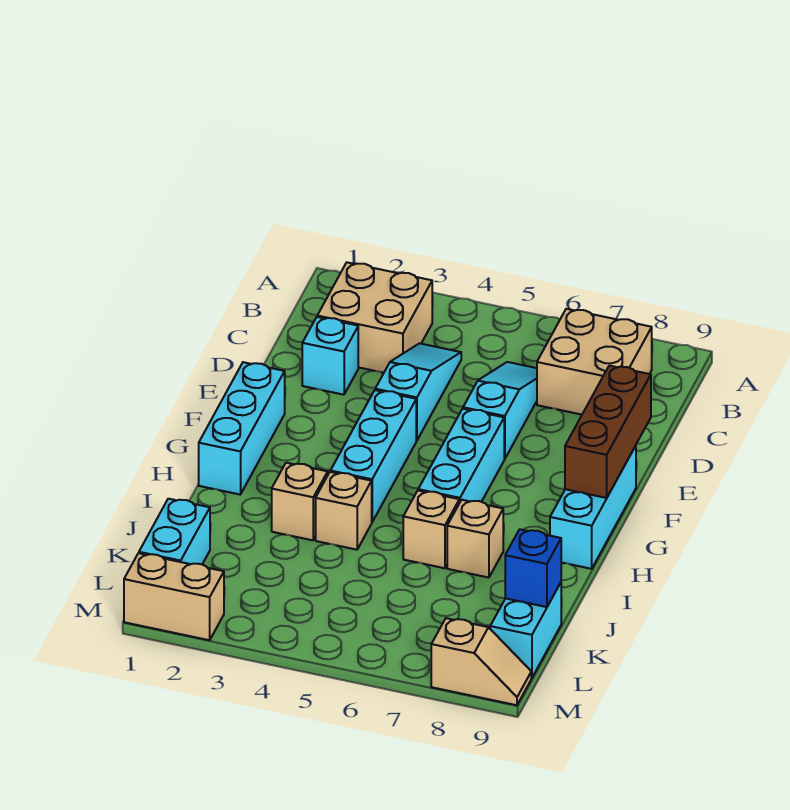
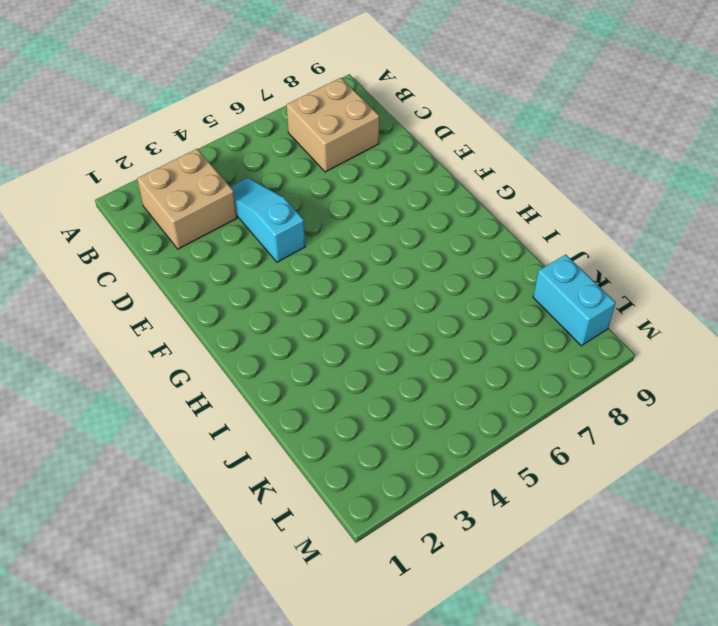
none -> cyan slope C6:E6 level 1 top E
none -> cyan brick D2 level 1
none -> cyan brick F1:H1 level 1

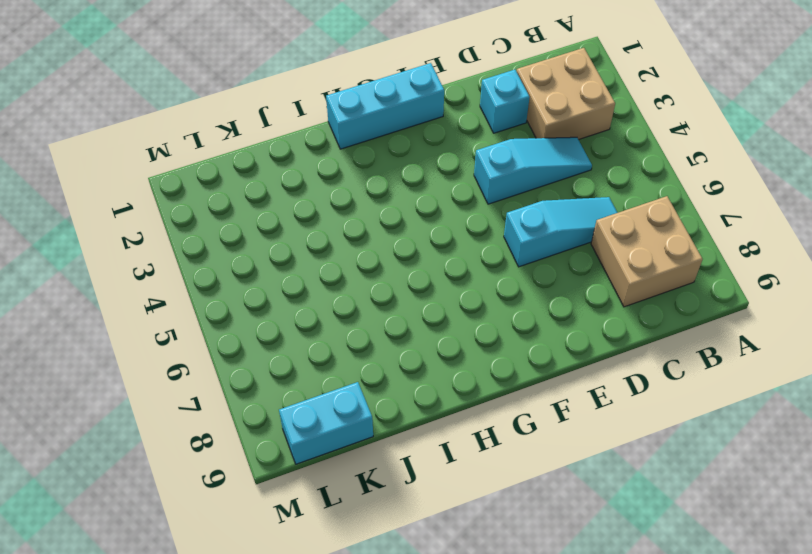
none -> cyan brick F4:H4 level 1
none -> cyan brick F6:H6 level 1
none -> cyan brick F9:H9 level 1

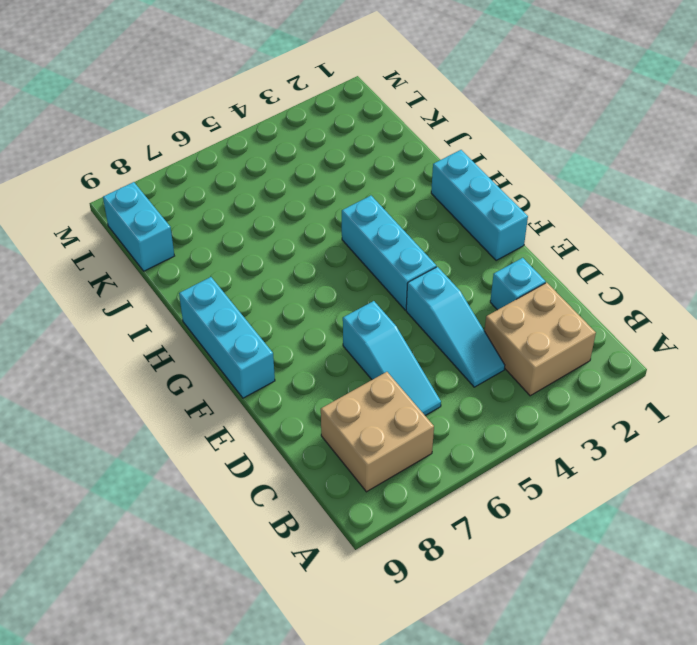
none -> cyan brick F6:H6 level 1
none -> tan brick I3 level 1
none -> tan brick I4 level 1

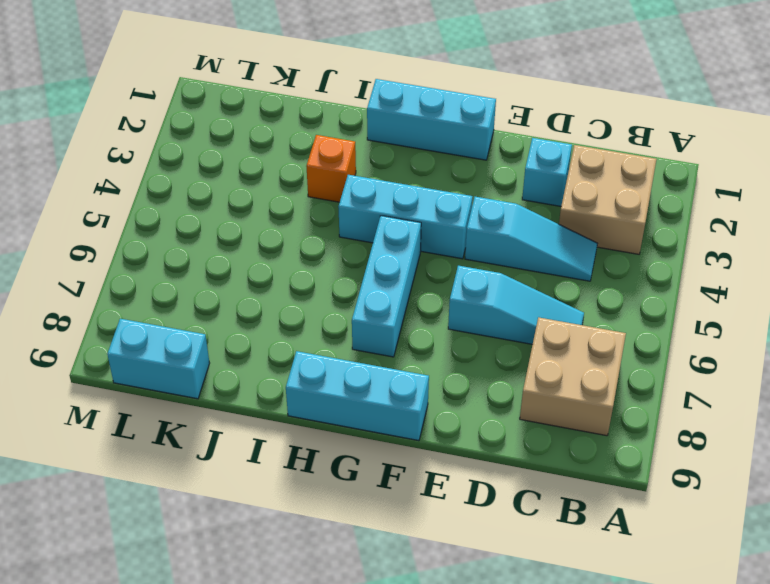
cyan brick G5:G7 level 1 -> cyan brick F6:H6 level 1
orange brick I3 level 1 -> tan brick I3 level 1
none -> tan brick I4 level 1
none -> tan brick I6 level 1
none -> tan brick I7 level 1

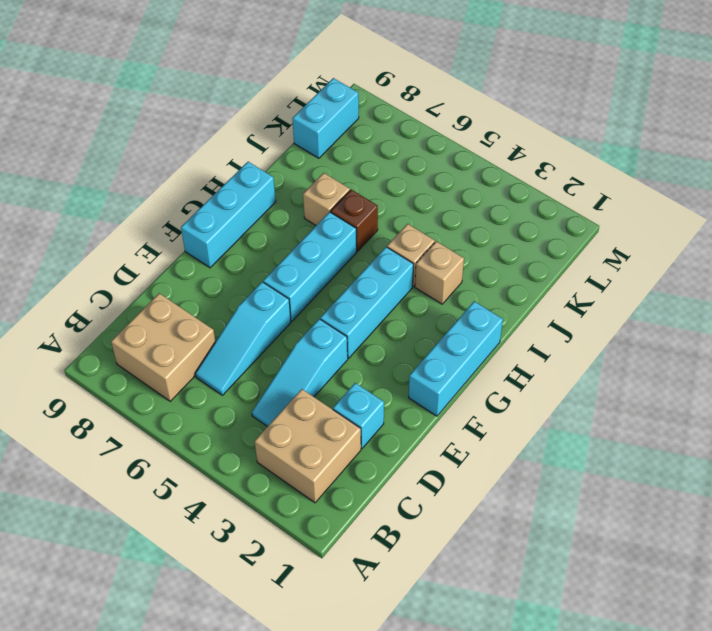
brown brick I6 level 1 -> tan brick I6 level 1
none -> cyan brick K1:L1 level 1
none -> tan brick M1:M2 level 1
none -> tan slope M8:M9 level 1 top 8

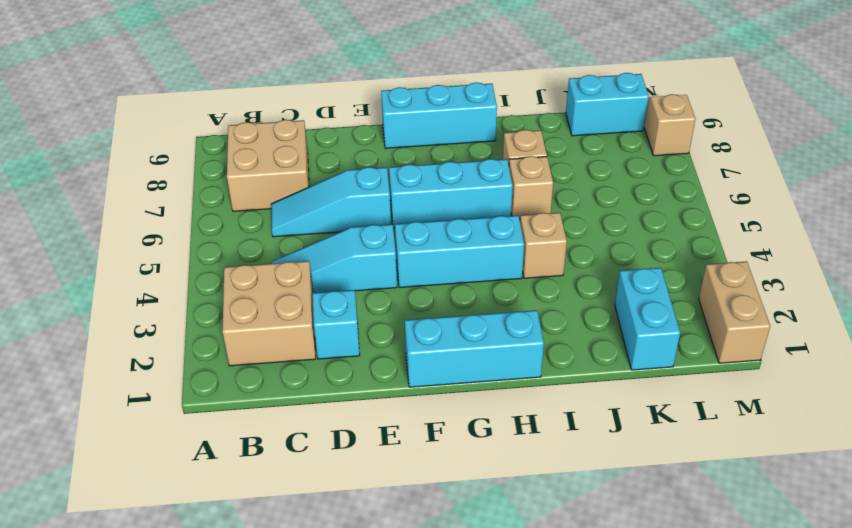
cyan brick K1:K2 level 1 -> cyan brick K1:L1 level 1
none -> tan brick I3 level 1
none -> brown brick E9:G9 level 2
none -> blue brick K9 level 2

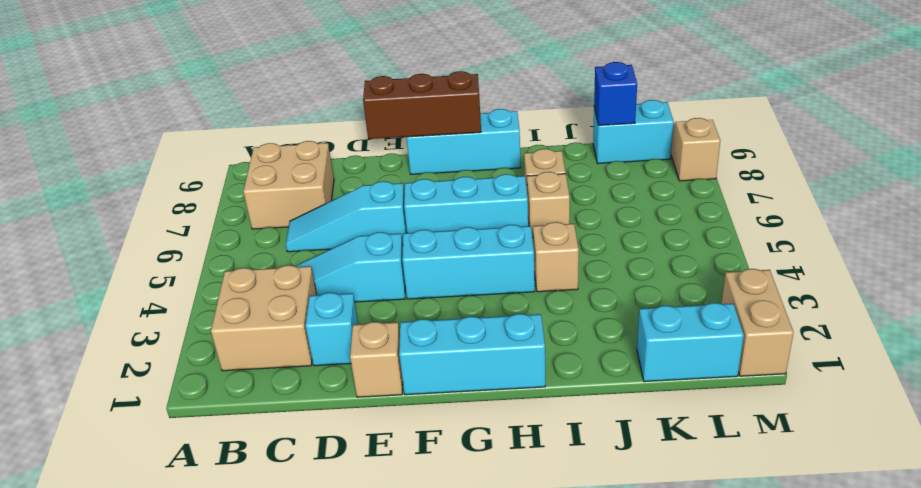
tan brick E1 level 1 -> tan brick I3 level 1

